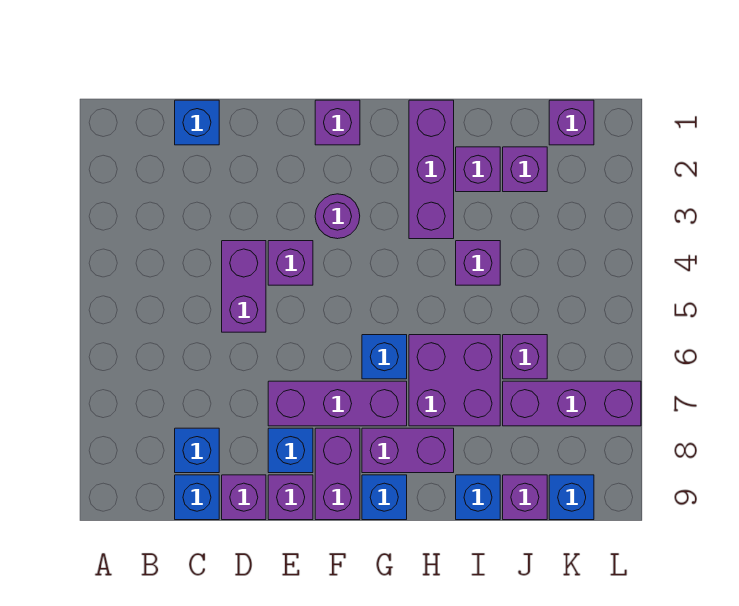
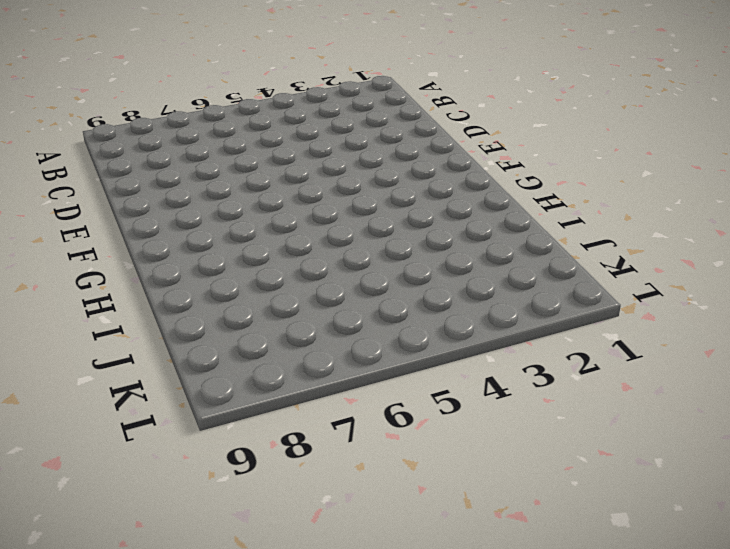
none -> blue brick C1 level 1
none -> blue brick C8 level 1
none -> blue brick C9 level 1

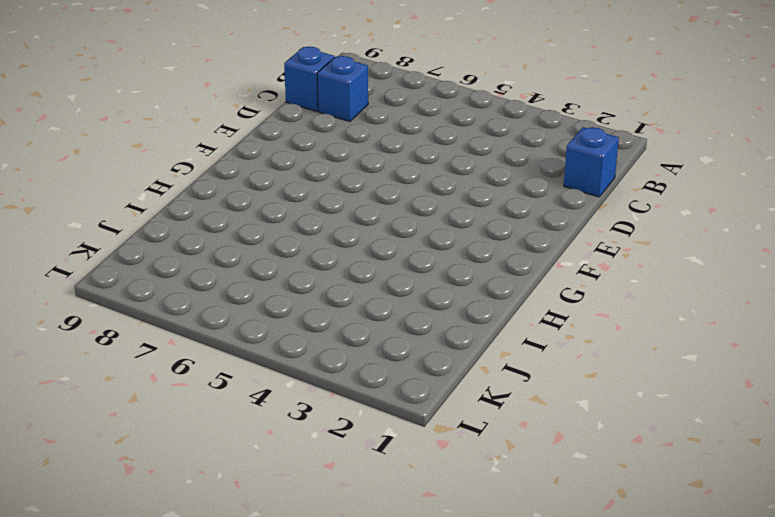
none -> purple brick D4:D5 level 1
none -> purple brick D9 level 1
none -> purple brick E4 level 1

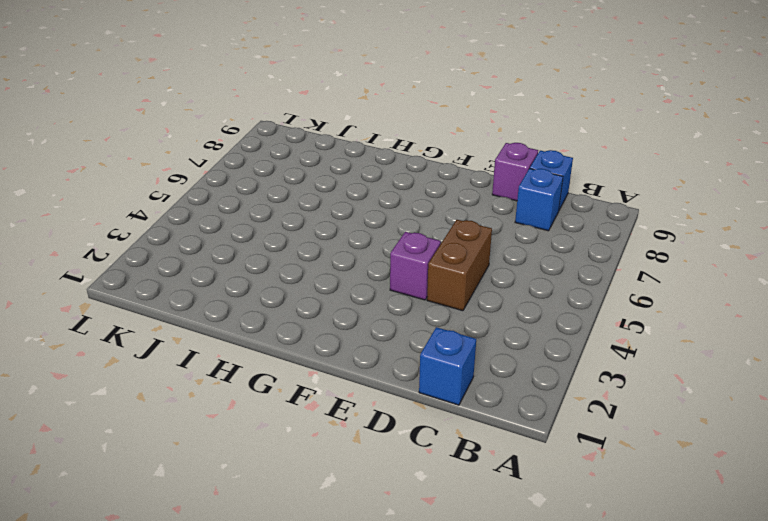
brown brick D4:D5 level 1 -> purple brick D4:D5 level 1
none -> purple brick E7:G7 level 1
none -> blue brick E8 level 1
none -> purple brick E9 level 1

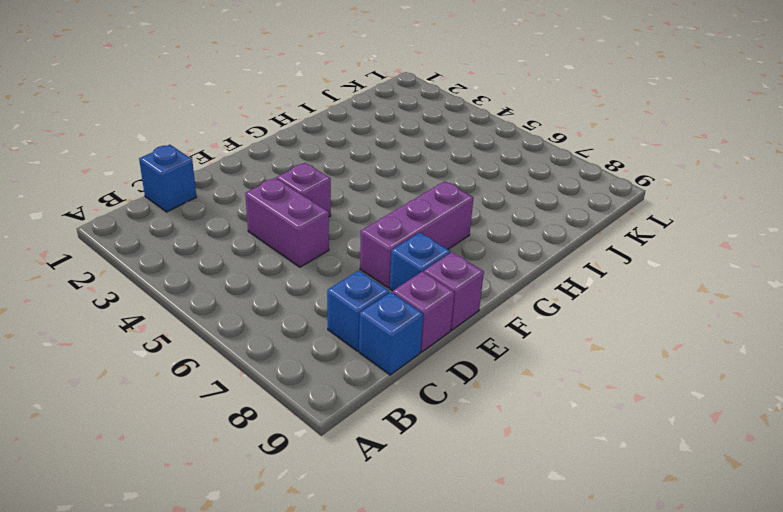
none -> purple brick F1 level 1
none -> purple round brick F3 level 1
none -> purple brick F8:F9 level 1

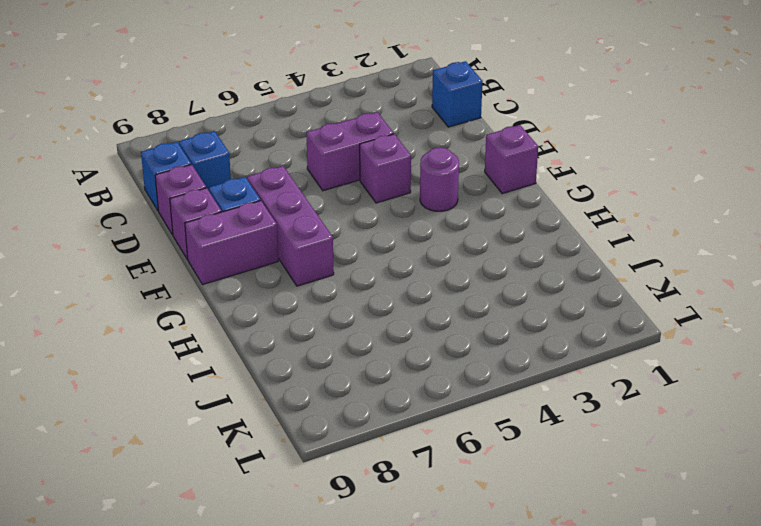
none -> blue brick G6 level 1
none -> purple brick G8:H8 level 1
none -> blue brick G9 level 1

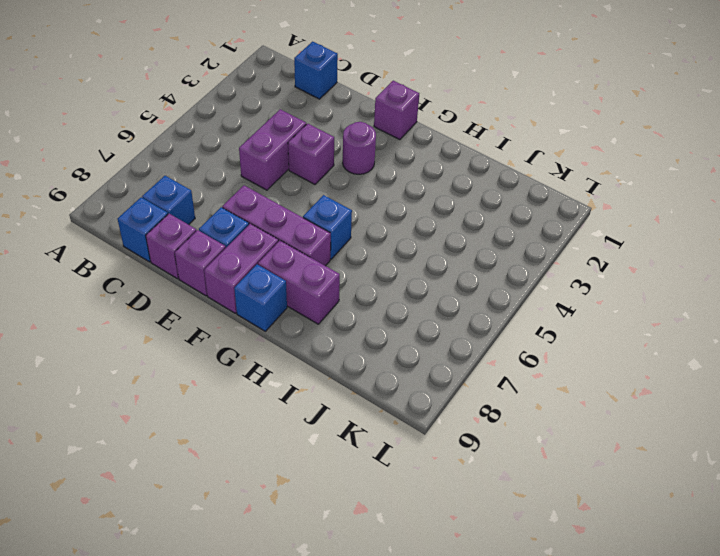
none -> purple brick H1:H3 level 1
none -> purple brick H6:I7 level 1
none -> purple brick I2 level 1

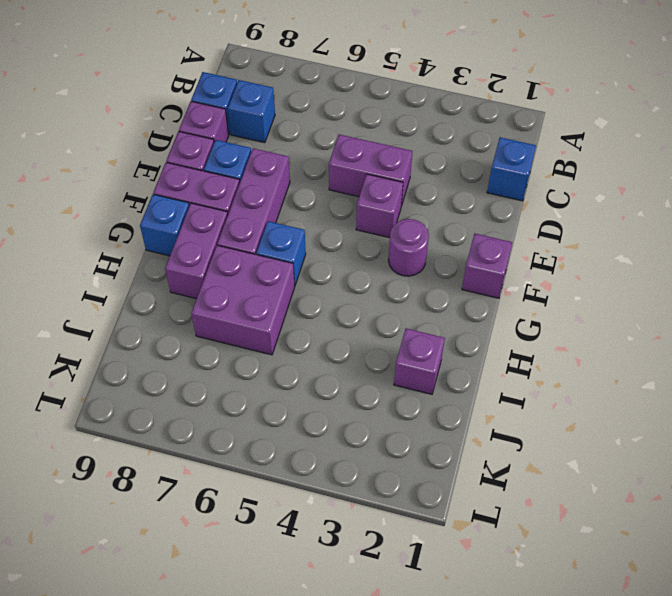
none -> purple brick H1:H3 level 1
none -> purple brick I4 level 1
none -> blue brick I9 level 1

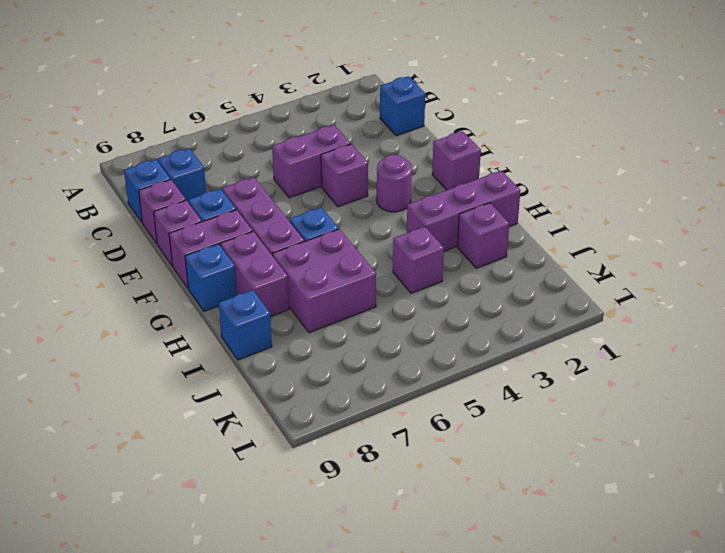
none -> purple brick J2 level 1
none -> purple brick J6 level 1
none -> purple brick J7:L7 level 1

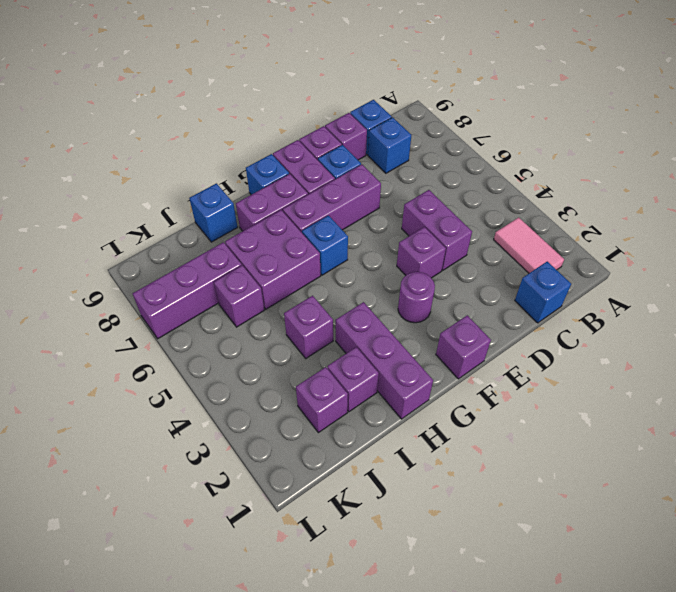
pink tile B2:B3 level 1 -> none
none -> purple brick J9 level 1
none -> purple brick K1 level 1
none -> blue brick K9 level 1

